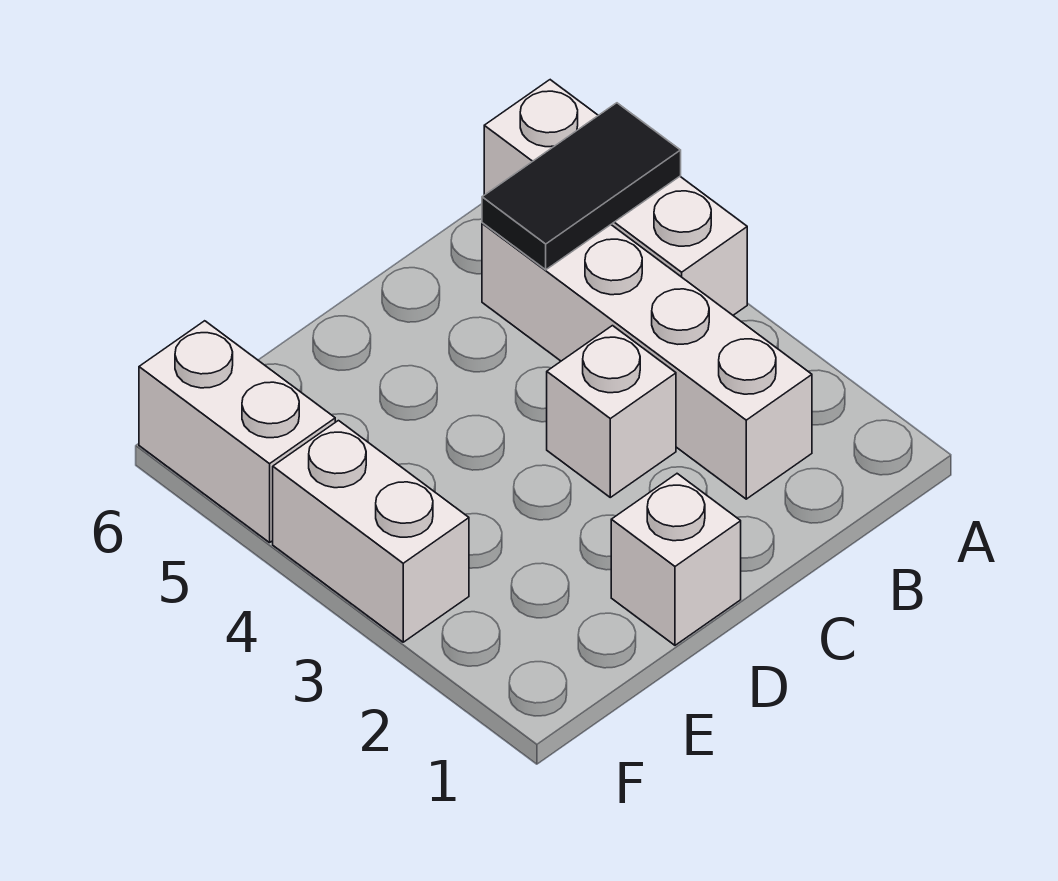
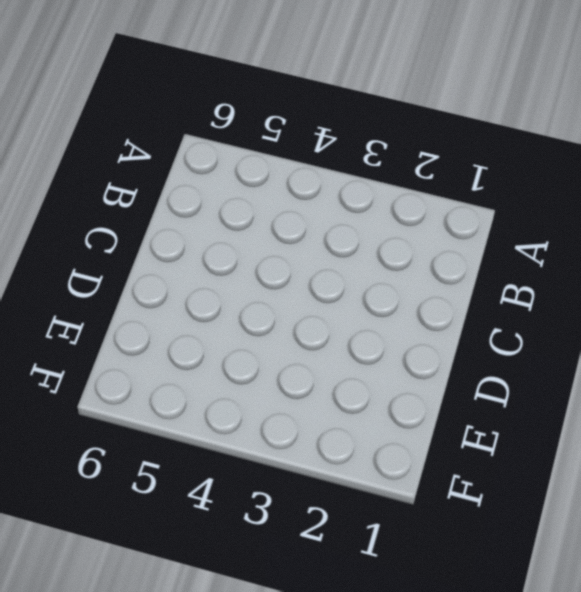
none -> white brick A4:A6 level 1
none -> white brick B2:B5 level 1

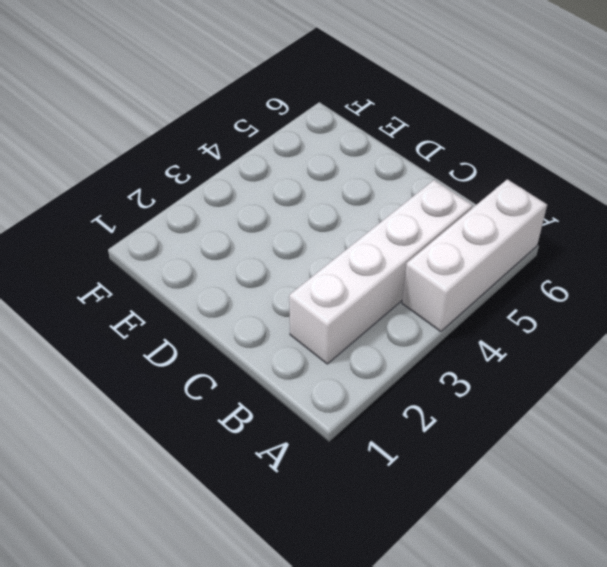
none -> white brick C3 level 1
none -> white brick D1 level 1

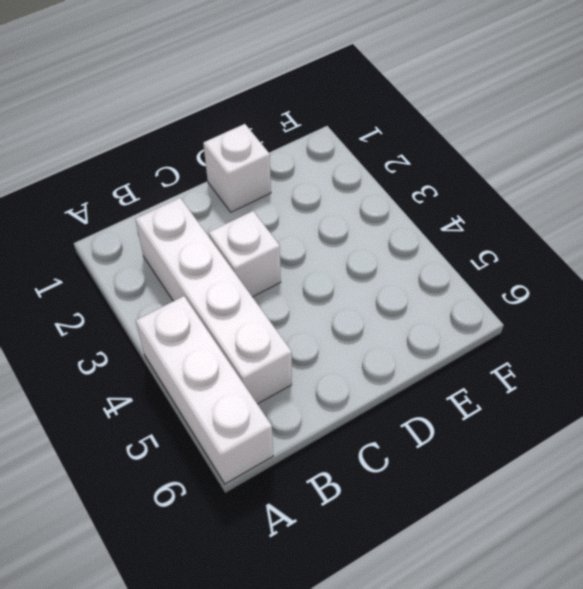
none -> white brick F3:F4 level 1
none -> white brick F5:F6 level 1

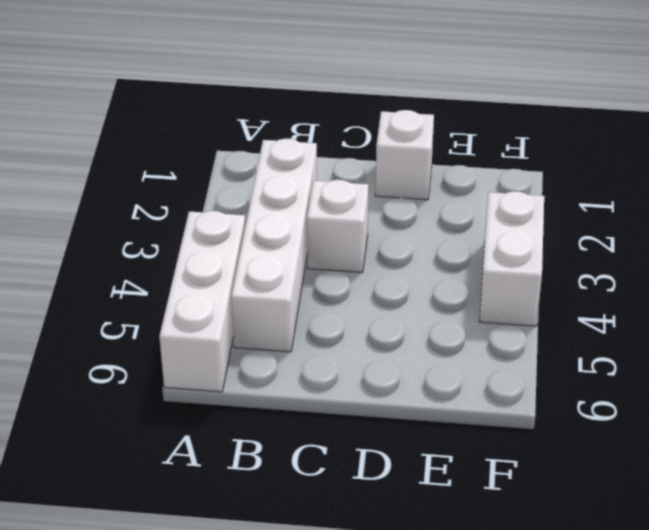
none -> white brick F5:F6 level 1
none -> black tile A5:B5 level 2

